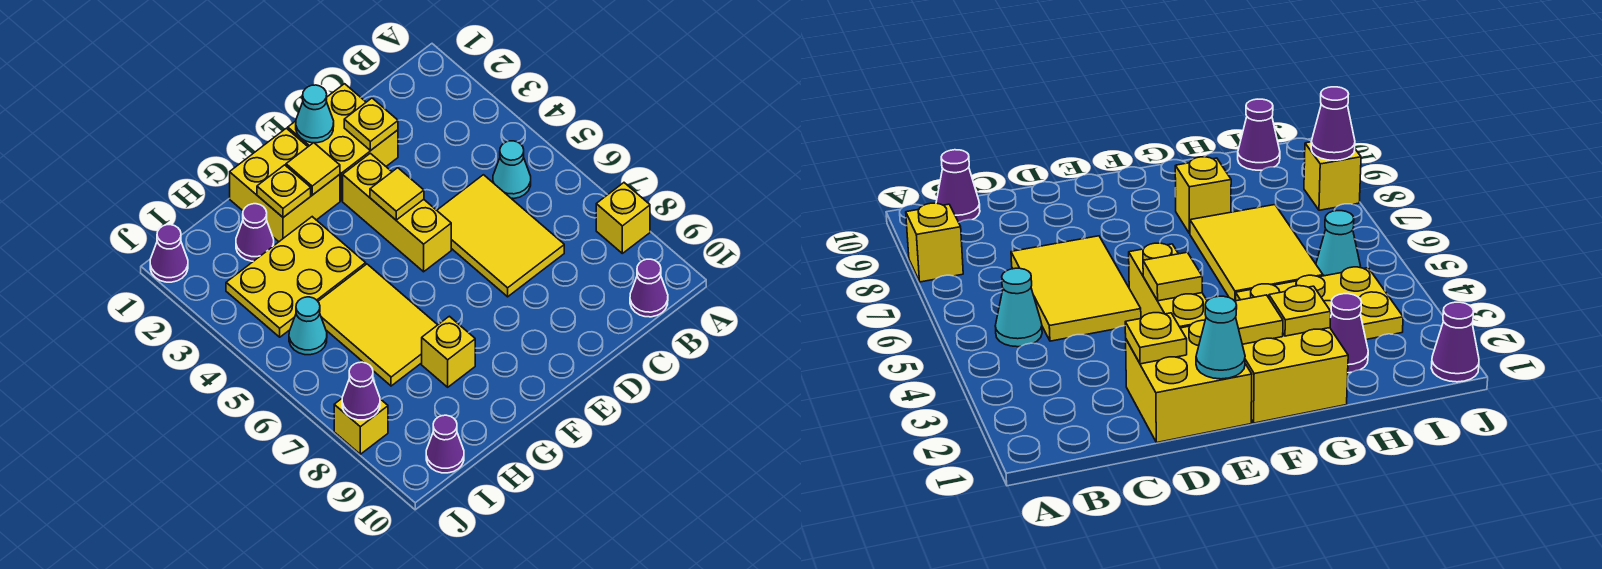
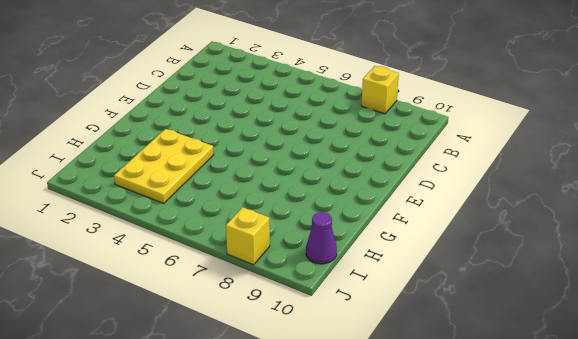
none -> cyan cone B5 level 1
none -> purple cone B10 level 1
none -> yellow tile C5:D7 level 1

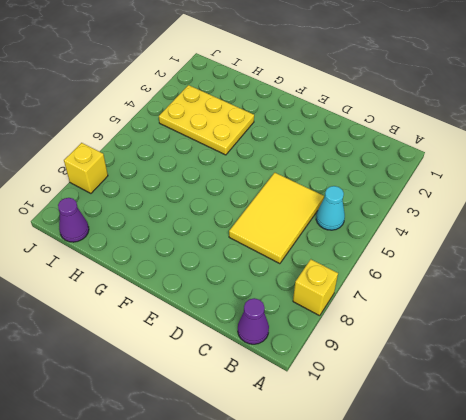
none -> yellow brick D1:E2 level 1
none -> yellow brick E3:E5 level 1
none -> yellow brick F1:G2 level 1

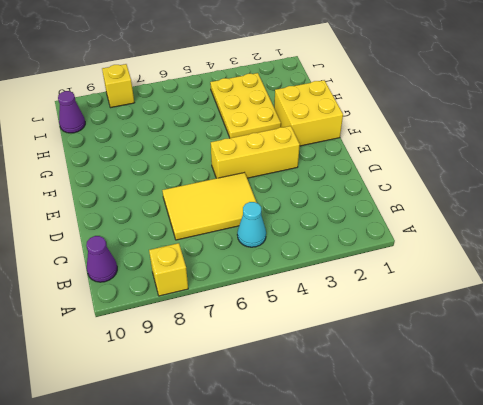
none -> yellow brick D1:E2 level 1
none -> yellow tile G5:H7 level 1
none -> yellow brick G8 level 1

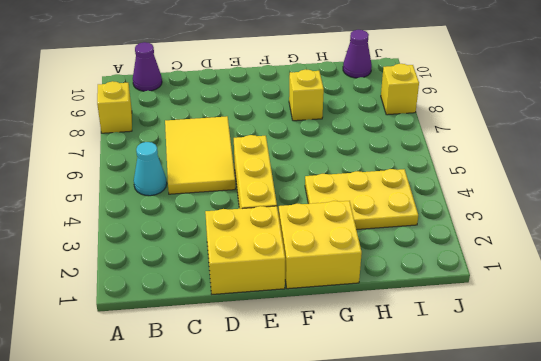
none -> yellow tile G5:H7 level 1
none -> purple cone H2 level 1
none -> cyan cone I5 level 1

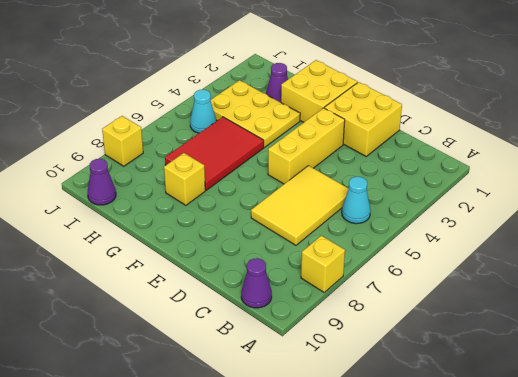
red tile G5:H7 level 1 -> yellow tile G5:H7 level 1
none -> purple cone J1 level 1
none -> yellow plate D2 level 2
none -> cyan cone E1 level 2

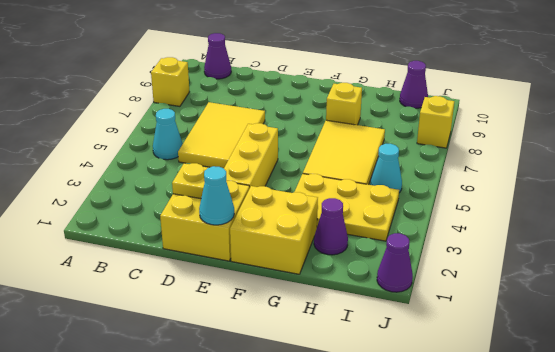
none -> yellow tile E4 level 2
none -> yellow tile F2 level 2
none -> yellow plate G2 level 2

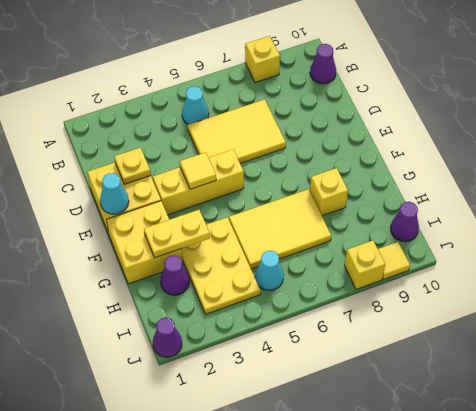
yellow plate G2:G3 level 2 -> yellow plate G2 level 2
yellow tile J9 level 1 -> yellow tile F2 level 2
none -> purple cone J8 level 2

